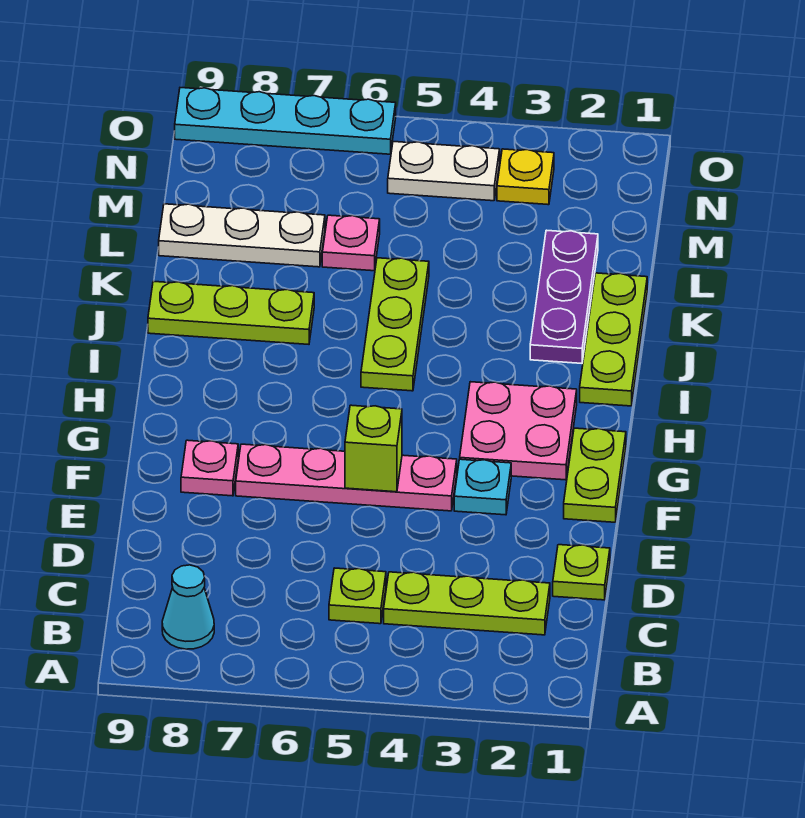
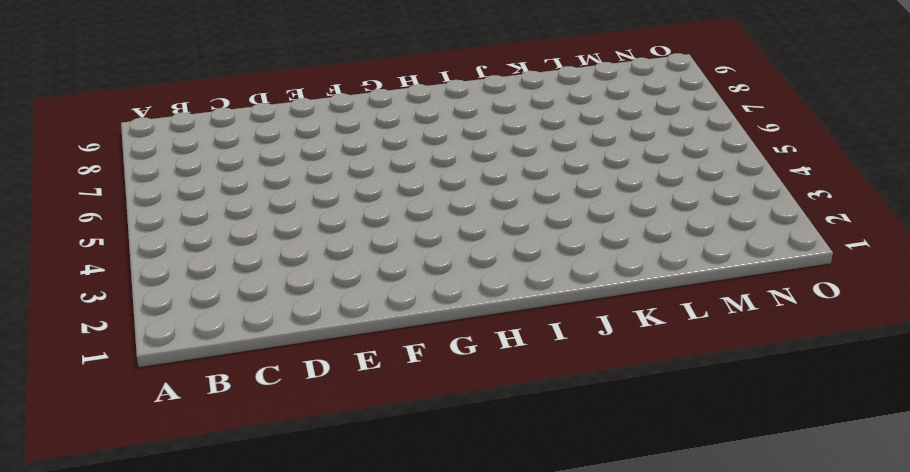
none -> cyan cone B8 level 1
none -> lime plate C2:C4 level 1
none -> lime plate C5 level 1

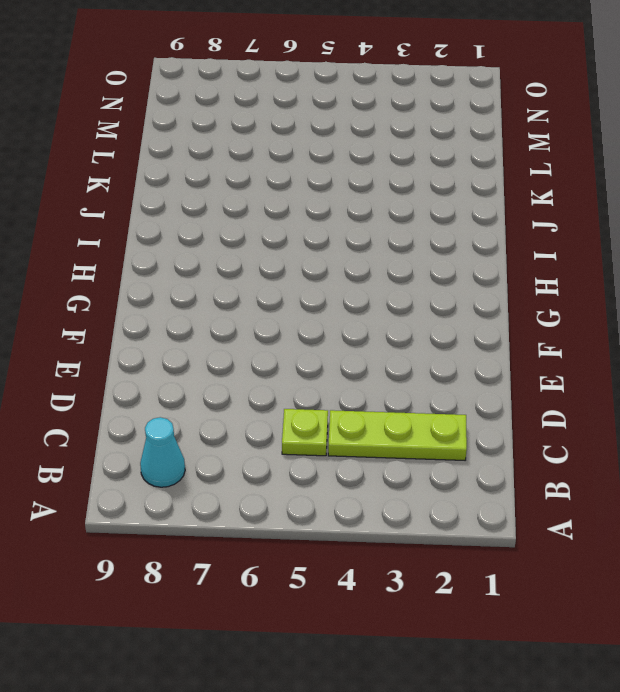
none -> lime plate D1 level 1
none -> lime plate F1:G1 level 1
none -> cyan plate F3 level 1

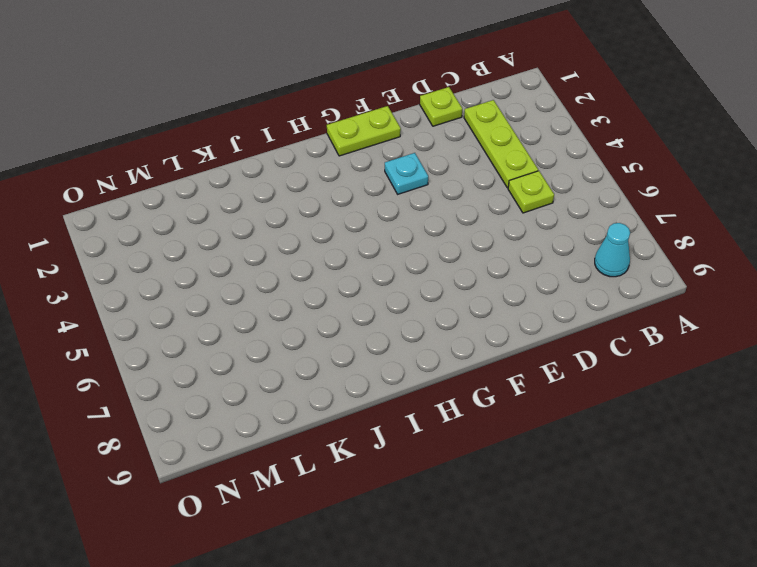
none -> pink plate F4:F7 level 1
none -> pink plate F8 level 1
none -> pink plate G2:H3 level 1

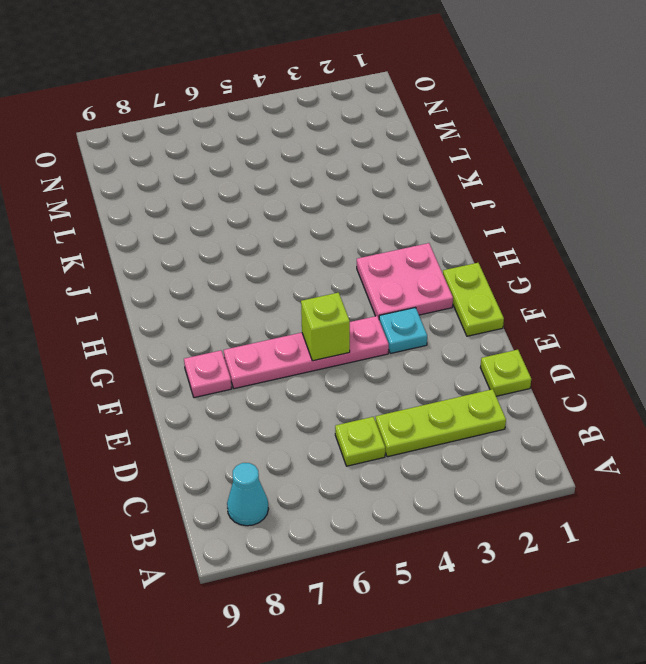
none -> lime plate I1:K1 level 1
none -> lime plate I5:K5 level 1
none -> purple plate J2:L2 level 1

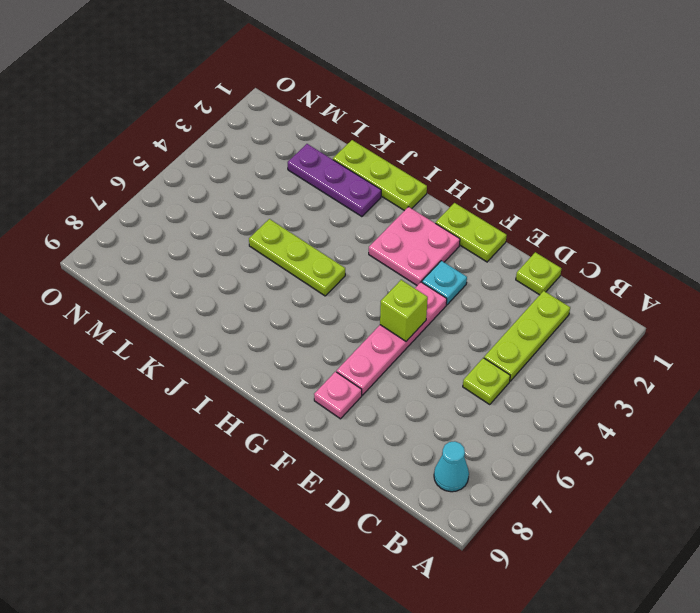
none -> lime plate J7:J9 level 1
none -> pink plate L6 level 1
none -> white plate L7:L9 level 1

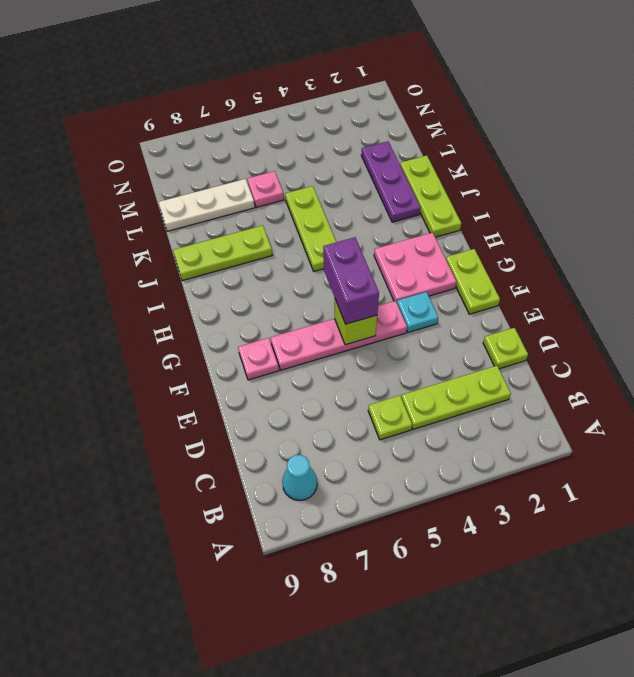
purple brick F5:G5 level 3 -> none
none -> yellow plate N3 level 1
none -> white plate N4:N5 level 1
none -> cyan plate O6:O9 level 1

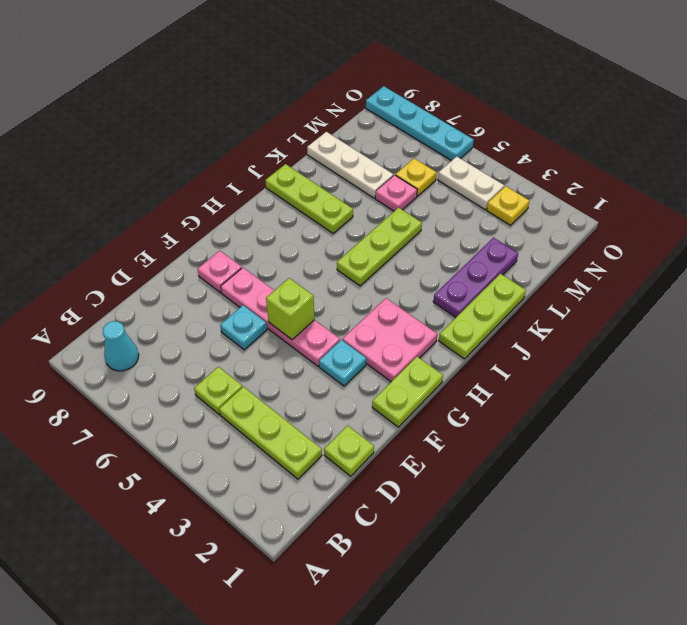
cyan plate E6 level 1 -> none
yellow plate M6 level 1 -> none

